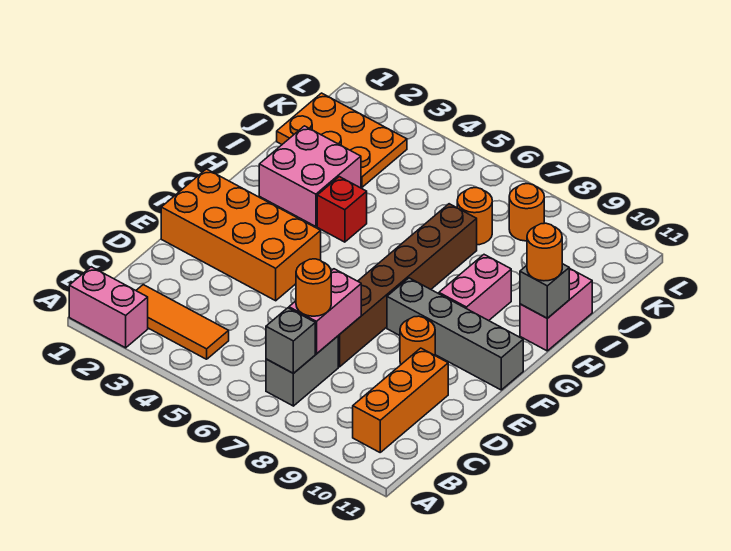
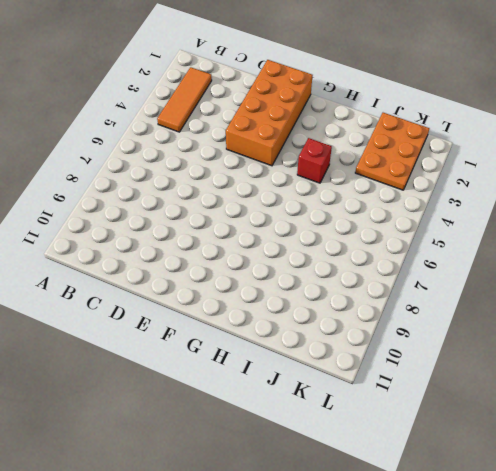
none -> pink brick A1:A2 level 1
none -> grey brick B7:C7 level 1
none -> orange brick B10:D10 level 1

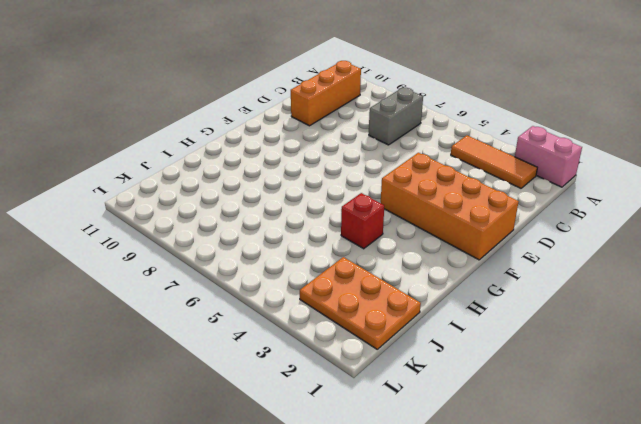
none -> brown brick D7:I7 level 1
none -> orange round brick E9 level 1
none -> grey brick F8:F11 level 1

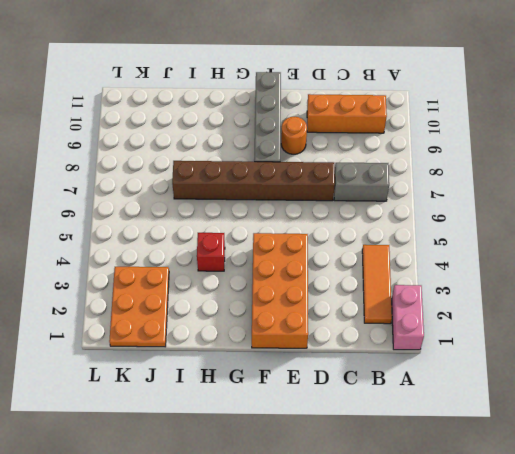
none -> pink brick G9:H9 level 1
none -> pink brick H2:I3 level 1
none -> pink brick H11:I11 level 1

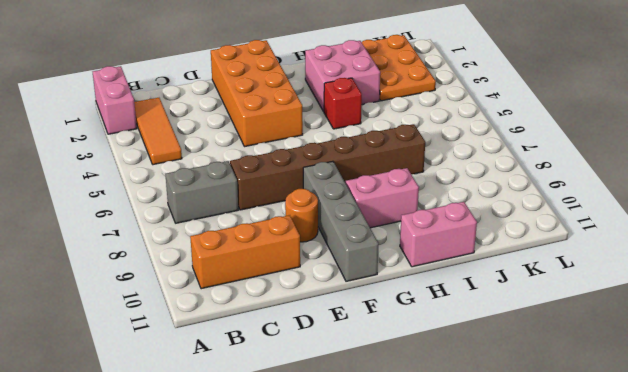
none -> orange round brick J7 level 1
none -> orange round brick K8 level 1
none -> grey brick B7 level 2

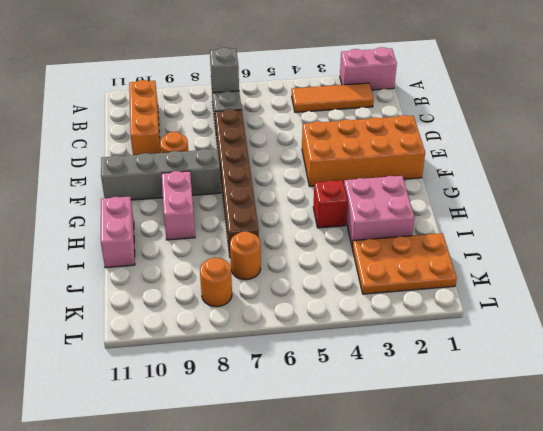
none -> pink brick C7:D7 level 2
none -> grey brick H11 level 2
none -> orange round brick C7 level 3

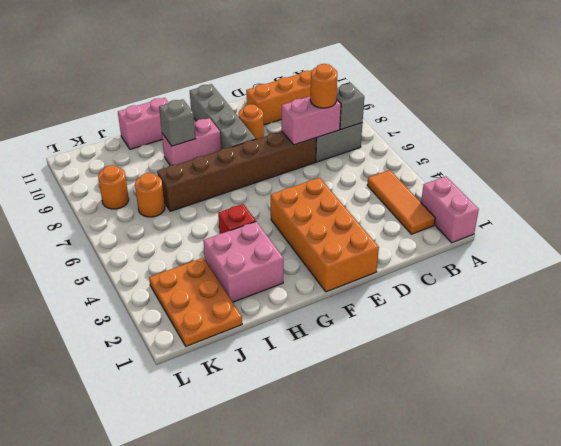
grey brick H9 level 2 -> grey brick H11 level 2
none -> orange round brick H11 level 3

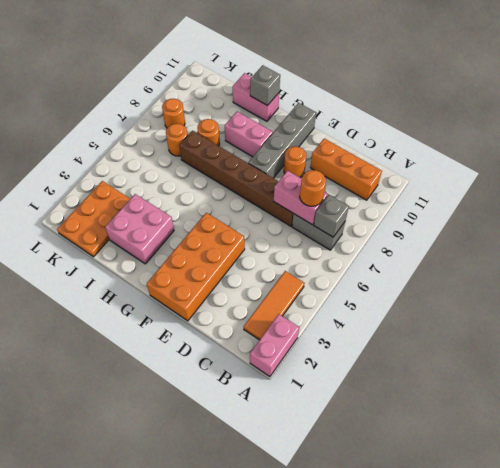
orange round brick I8 level 1 -> orange round brick H11 level 3
none -> red brick H4 level 1

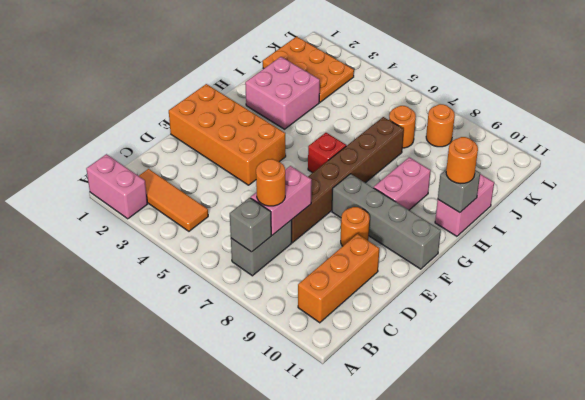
red brick G6 level 1 -> red brick H4 level 1

